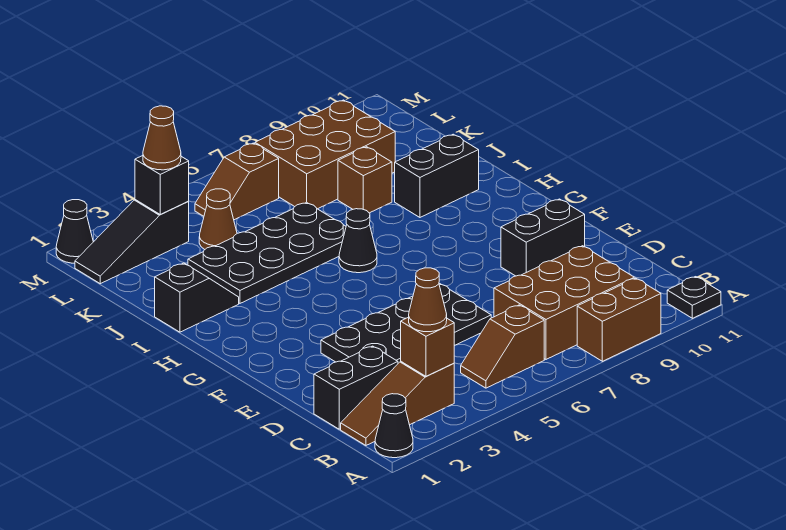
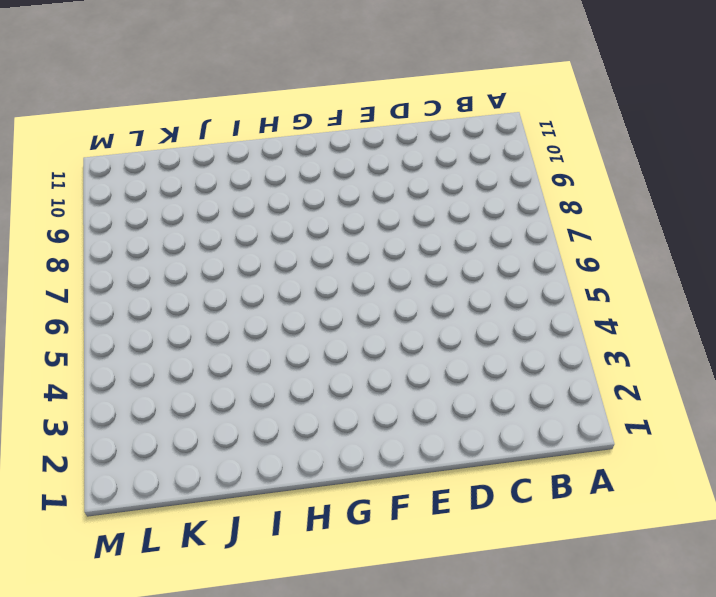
none -> black cone A1 level 1
none -> brown brick A8:A9 level 1
none -> black plate A11 level 1

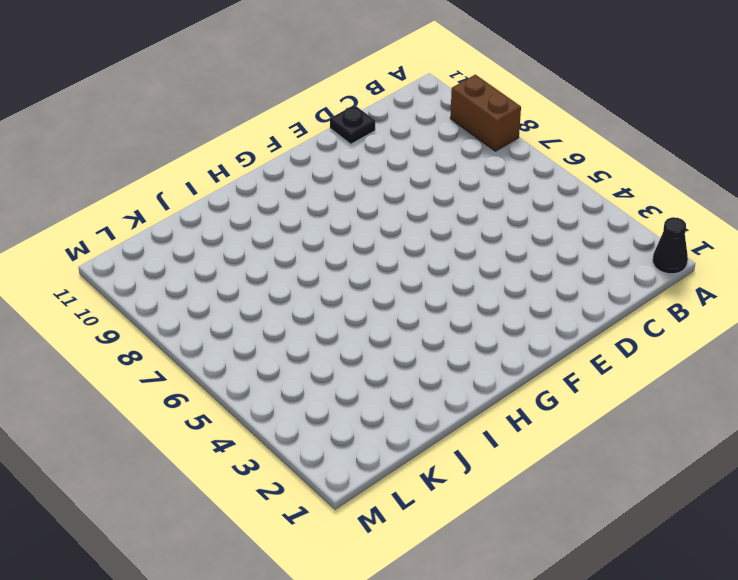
black plate D11 level 1 -> black plate A11 level 1
none -> brown slope B1:B3 level 1 top 3
none -> brown slope B5:B6 level 1 top 6
none -> brown brick B7:C9 level 1

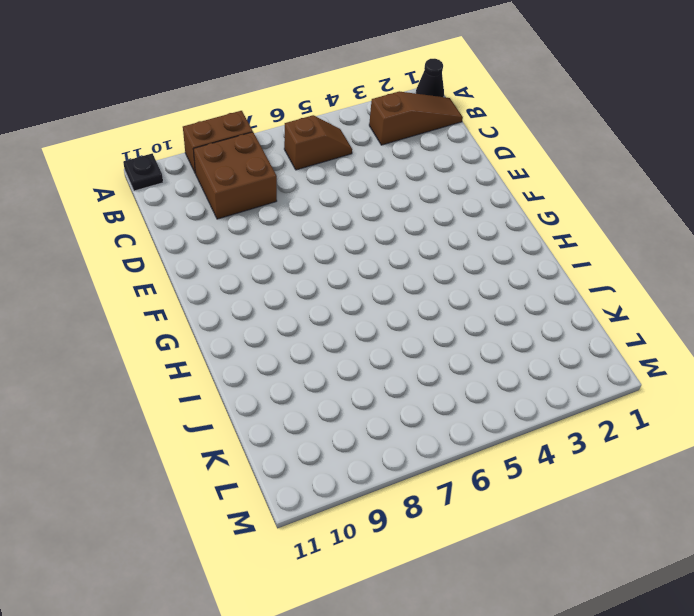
brown brick B8:C9 level 1 -> brown brick B7:C9 level 1
none -> black brick C1:C2 level 1
none -> black plate D3:E6 level 1
none -> black brick E9:E10 level 1

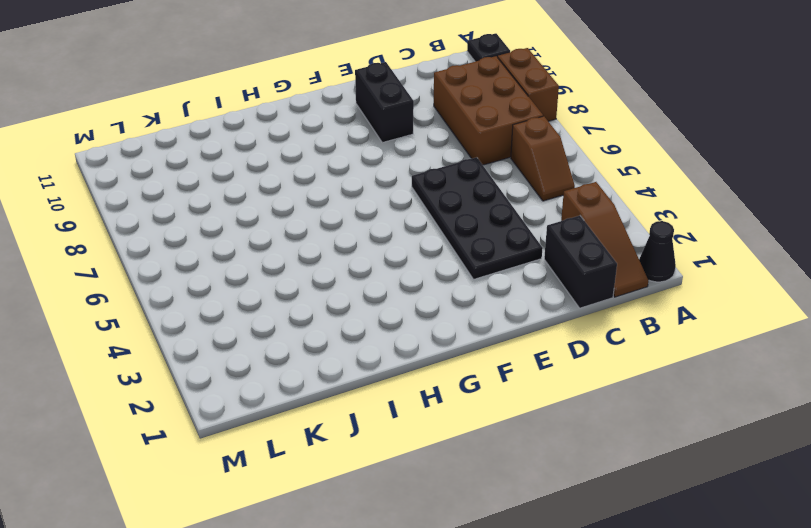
none -> black cone H6 level 1
none -> black slope I1:I2 level 1 top 1
none -> black plate I3:J6 level 1

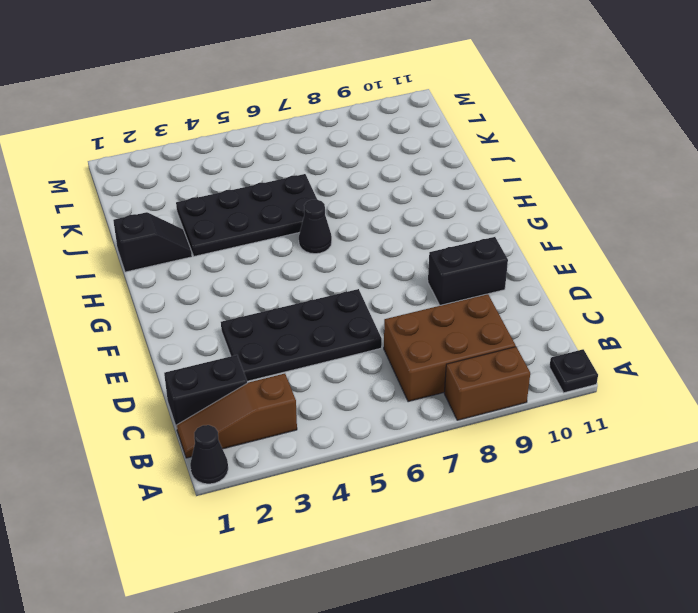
none -> brown slope B5:B6 level 1 top 6
none -> black brick I9:I10 level 1
none -> brown brick J8 level 1

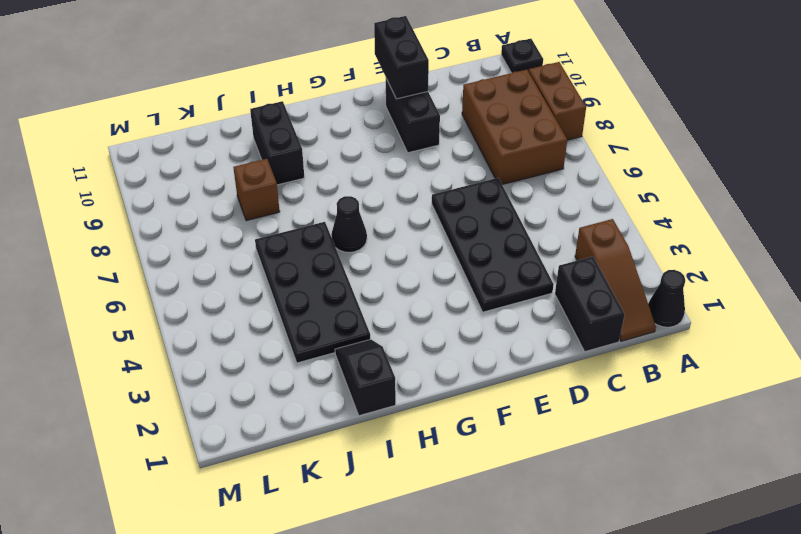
black brick E10:E11 level 2 -> none
none -> brown slope B5:B6 level 1 top 6
none -> brown cone K4 level 1
none -> brown brick K7:L9 level 1

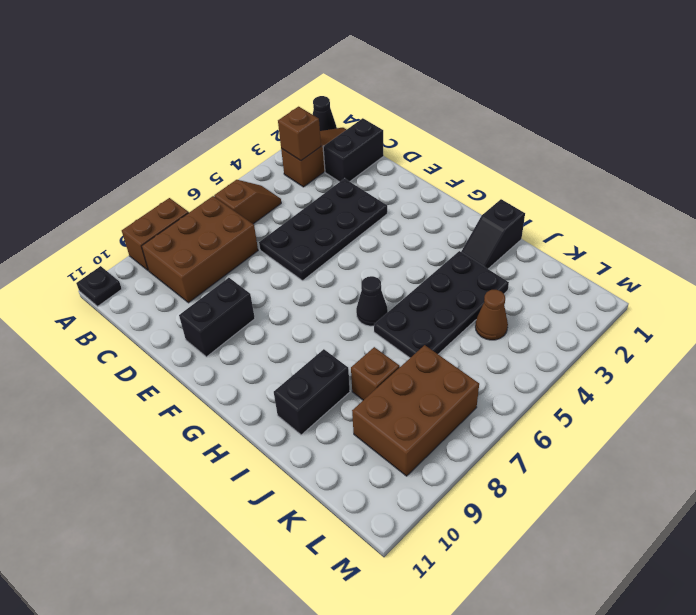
none -> black slope L1:L3 level 1 top 3
none -> brown slope L5:L6 level 1 top 6
none -> black cone M1 level 1

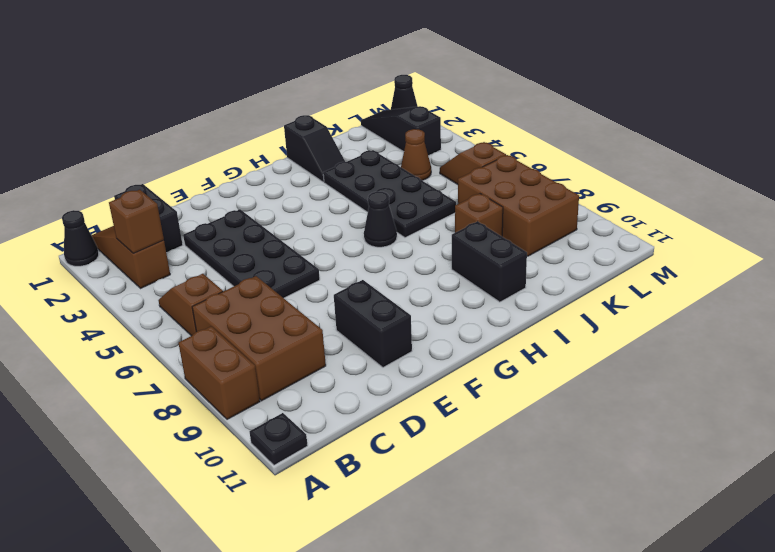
none -> black brick L3 level 2
none -> brown cone B3 level 3
none -> brown cone L3 level 3

